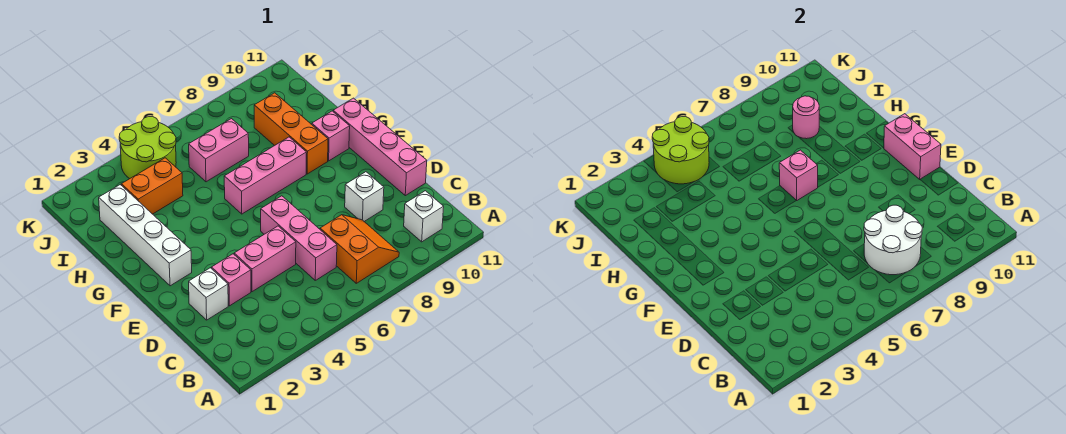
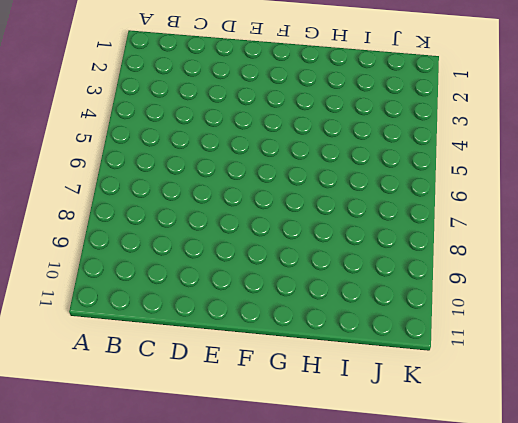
none -> orange slope B7:C8 level 1 top 7
none -> white brick B10 level 1
none -> pink brick C6:E6 level 1

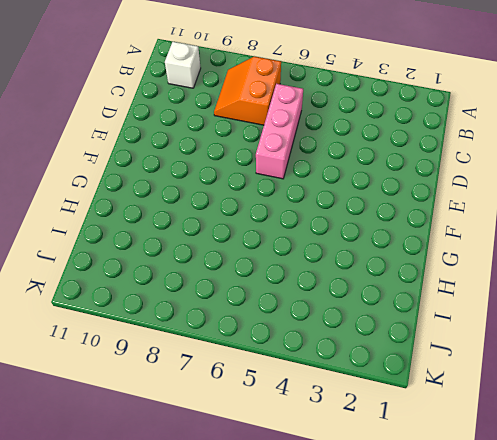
none -> white brick D2 level 1
none -> pink brick D3 level 1
none -> pink brick D4:D5 level 1

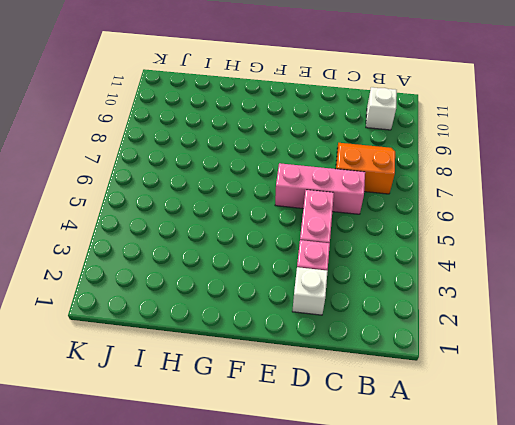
none -> white brick D9 level 1
none -> pink brick D11:G11 level 1
none -> white brick F2:I2 level 1

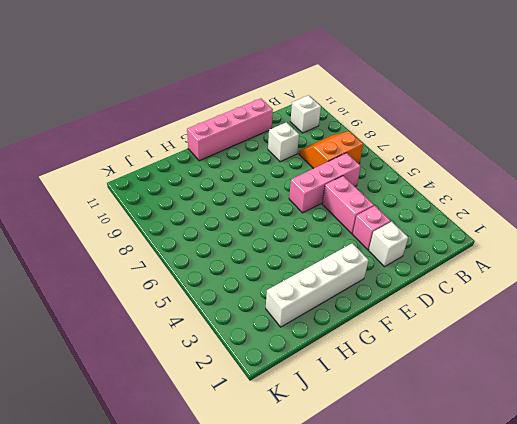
none -> pink brick G6:G8 level 1
none -> orange brick G9:I9 level 1
none -> pink brick G10 level 1

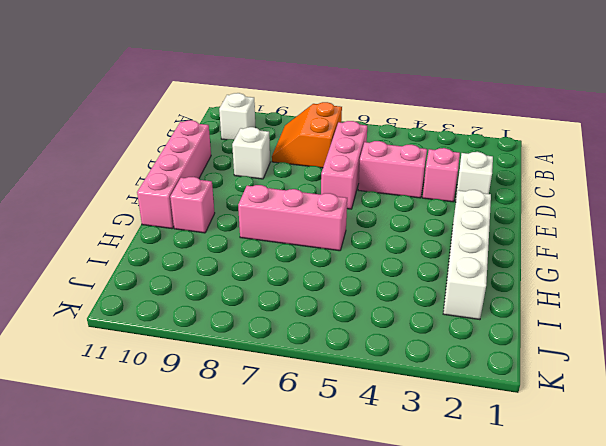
none -> orange brick G9:I9 level 1
none -> orange brick I3:I4 level 1
none -> pink brick I6:I7 level 1

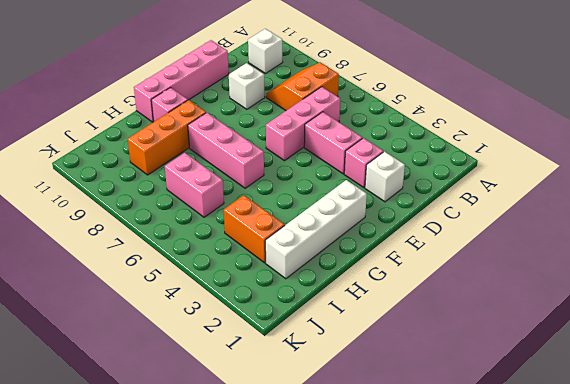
none -> lime round brick J4:K5 level 1
none -> white round brick B7:C8 level 2
none -> pink brick E11:F11 level 2

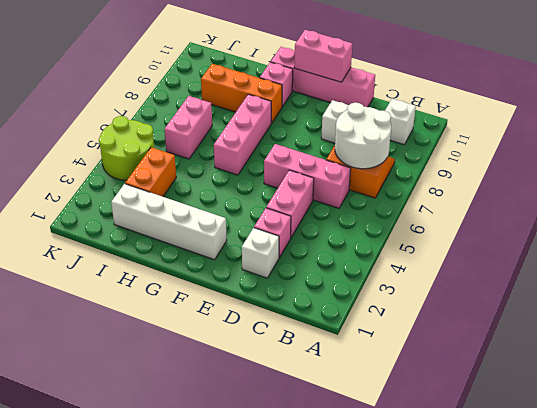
none -> pink brick G7 level 2
none -> pink round brick I9 level 2
none -> lime round brick J4:K5 level 2

